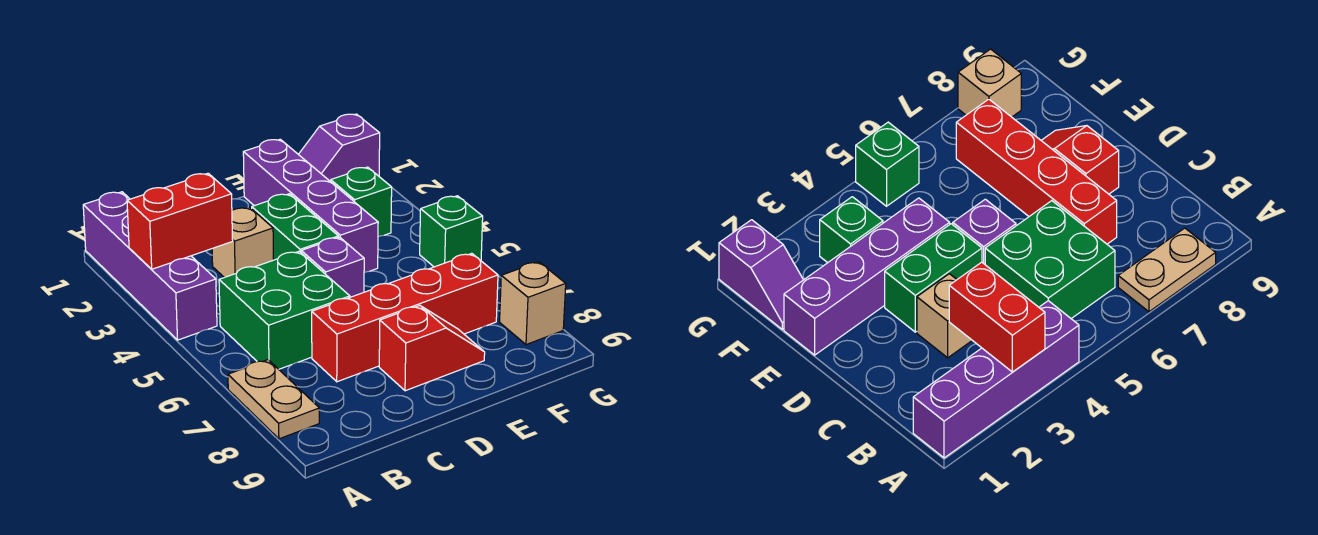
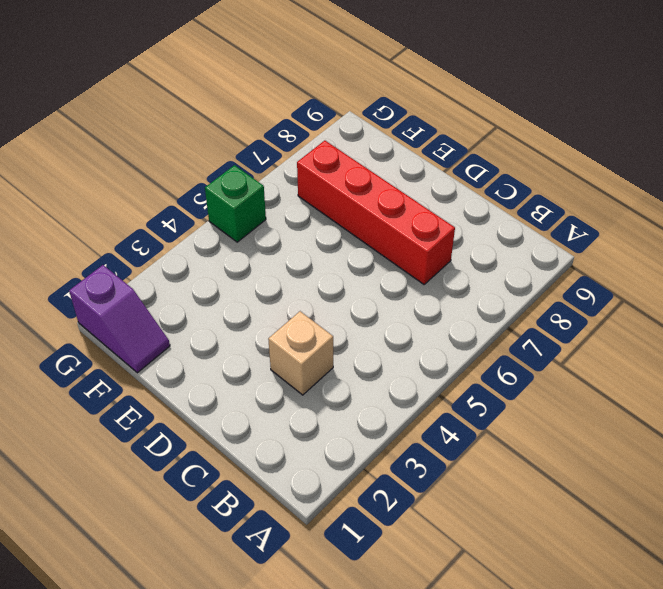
none -> purple brick A1:A4 level 1
none -> tan plate A7:A8 level 1
none -> green brick B5:C6 level 1

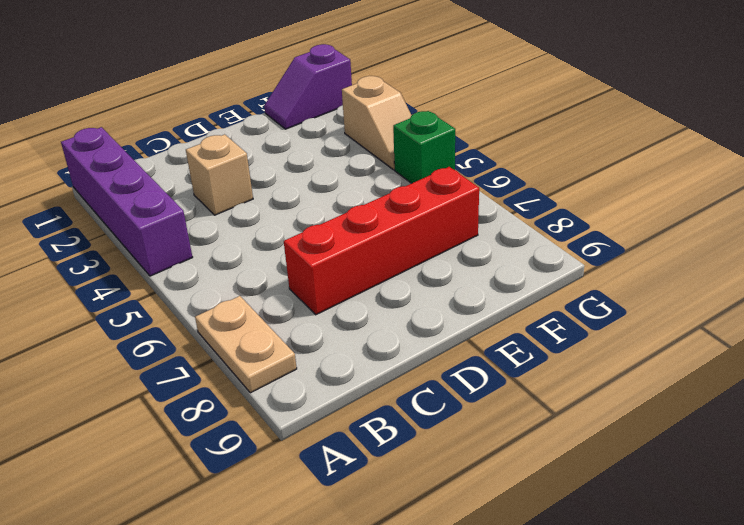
tan slope G3:G4 level 1 top 3 -> none
none -> green brick B5:C6 level 1
none -> green brick D3:D4 level 1
none -> purple brick D5 level 1

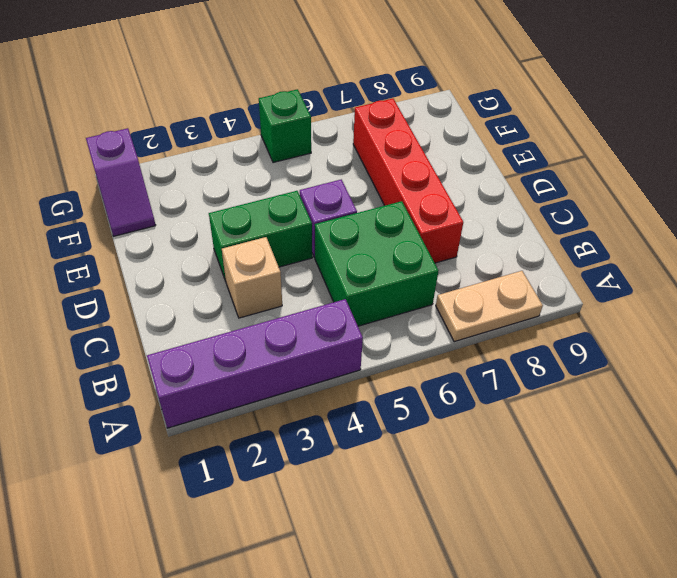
none -> red slope D8:E8 level 1 top D
none -> purple brick E1:E4 level 1
none -> green brick F3 level 1

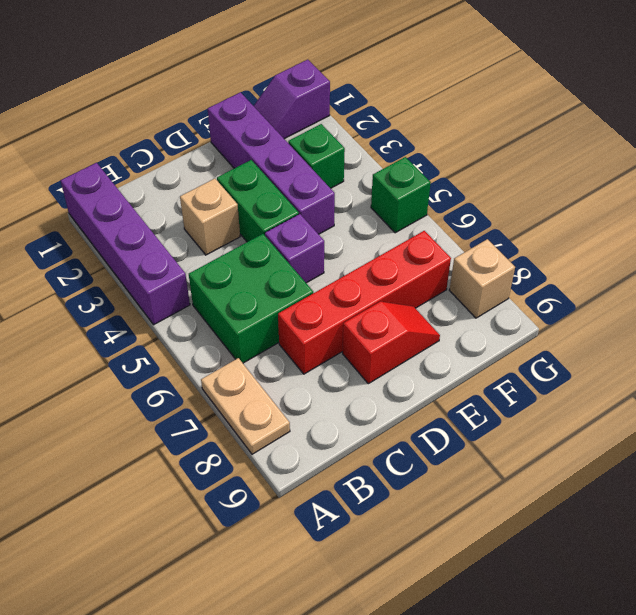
none -> red brick A3:B3 level 2

